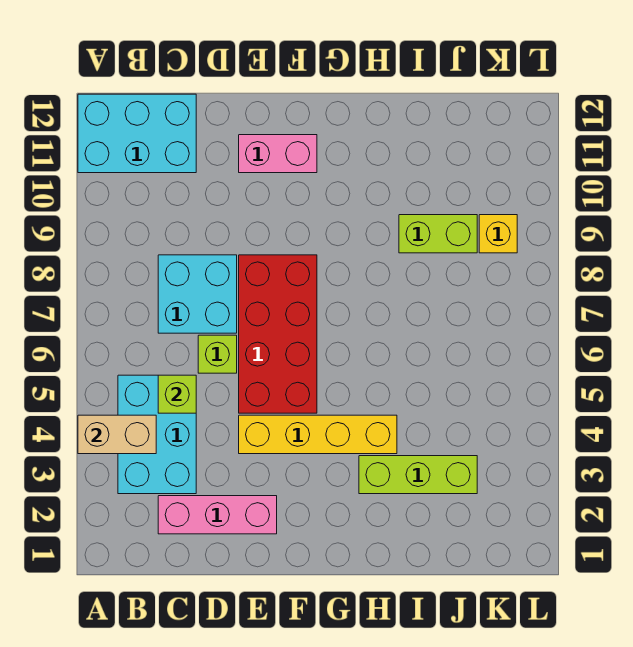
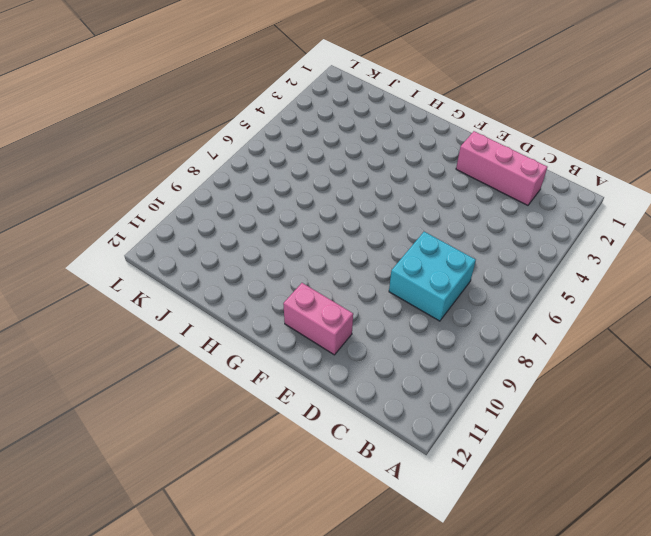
none -> cyan brick A11:C12 level 1
none -> cyan brick B3:C5 level 1
none -> lime brick D6 level 1

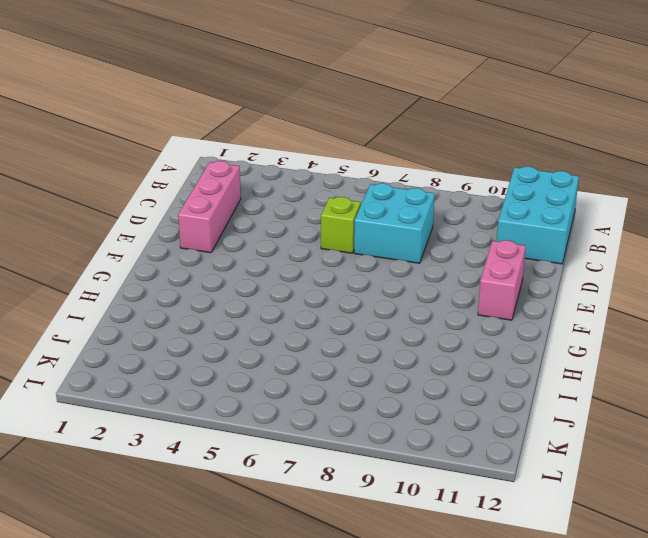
none -> cyan brick B3:C5 level 1
none -> yellow brick E4:H4 level 1
none -> red brick E5:F8 level 1

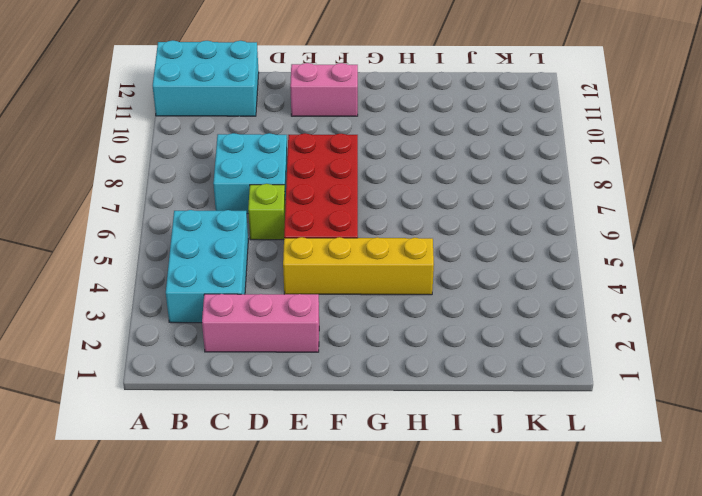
none -> lime brick H3:J3 level 1
none -> lime brick I9:J9 level 1
none -> yellow brick K9 level 1

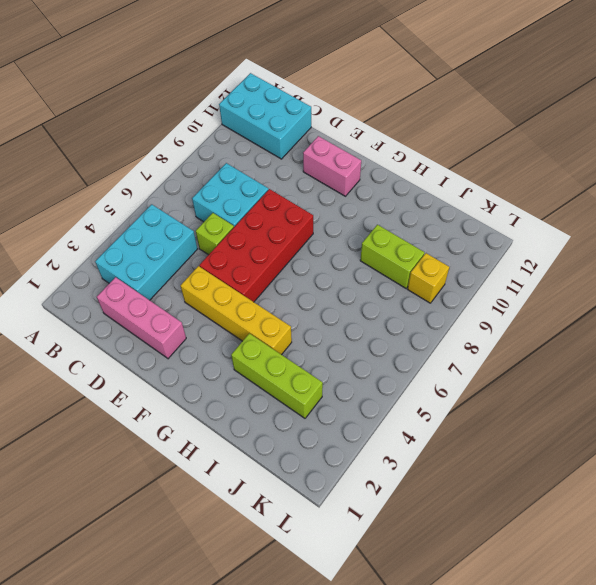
none -> tan brick A4:B4 level 2
none -> lime brick C5 level 2

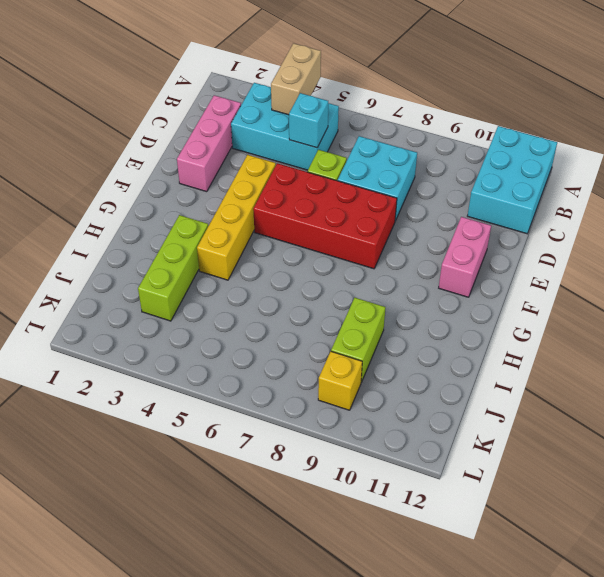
cyan brick C5 level 2 -> lime brick C5 level 2

